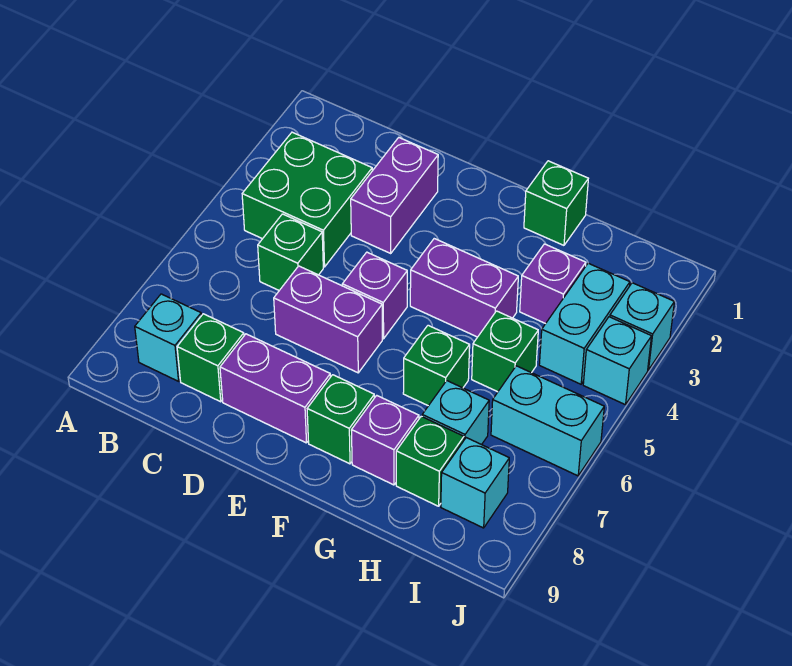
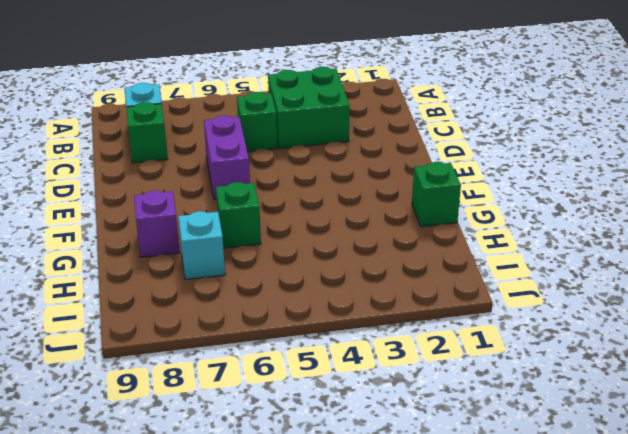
none -> purple brick D2:D3 level 1
none -> purple brick D8:E8 level 1
none -> purple brick E5 level 1

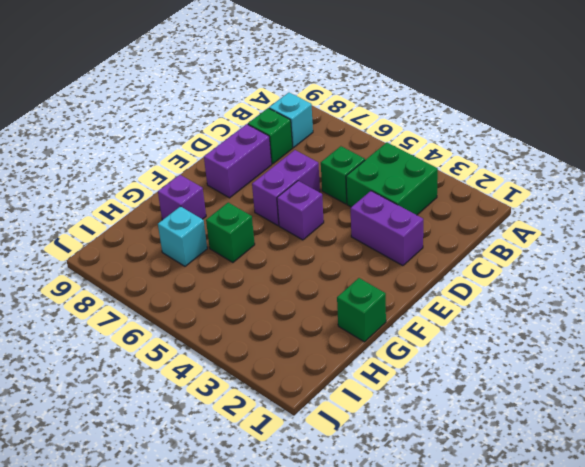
none -> purple brick F4:G4 level 1
none -> green brick F8 level 1
none -> purple brick H3 level 1

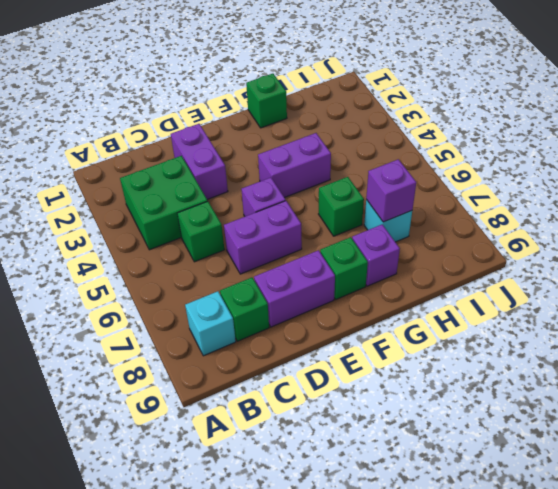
purple brick H7 level 2 -> purple brick H3 level 1
none -> green brick H5 level 1
none -> green brick H8 level 1
none -> cyan brick I3:I4 level 1

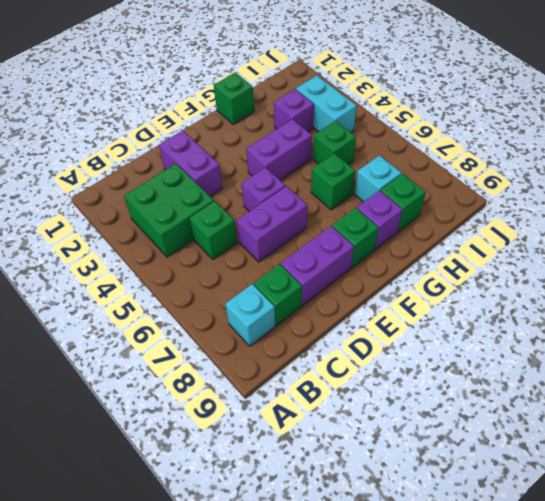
none -> cyan brick I6:J6 level 1
none -> cyan brick I8 level 1
none -> cyan brick J3 level 1

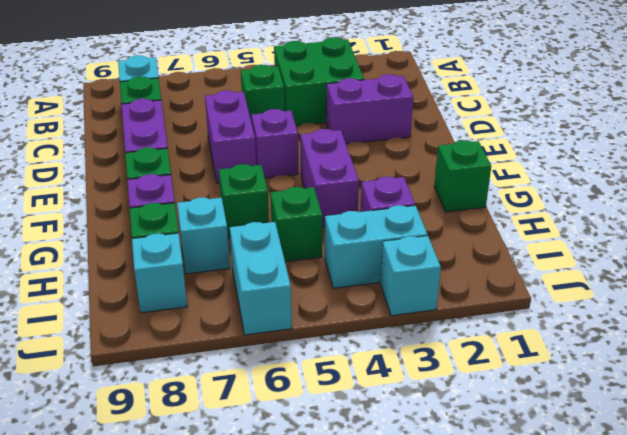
none -> cyan brick J4 level 1

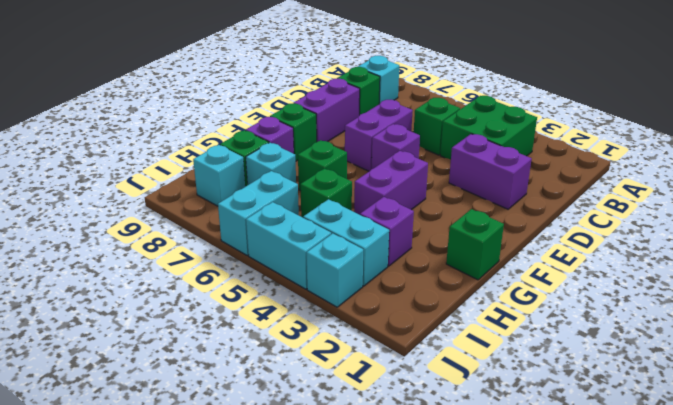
cyan brick J4:J5 level 1 -> cyan brick J4 level 1

